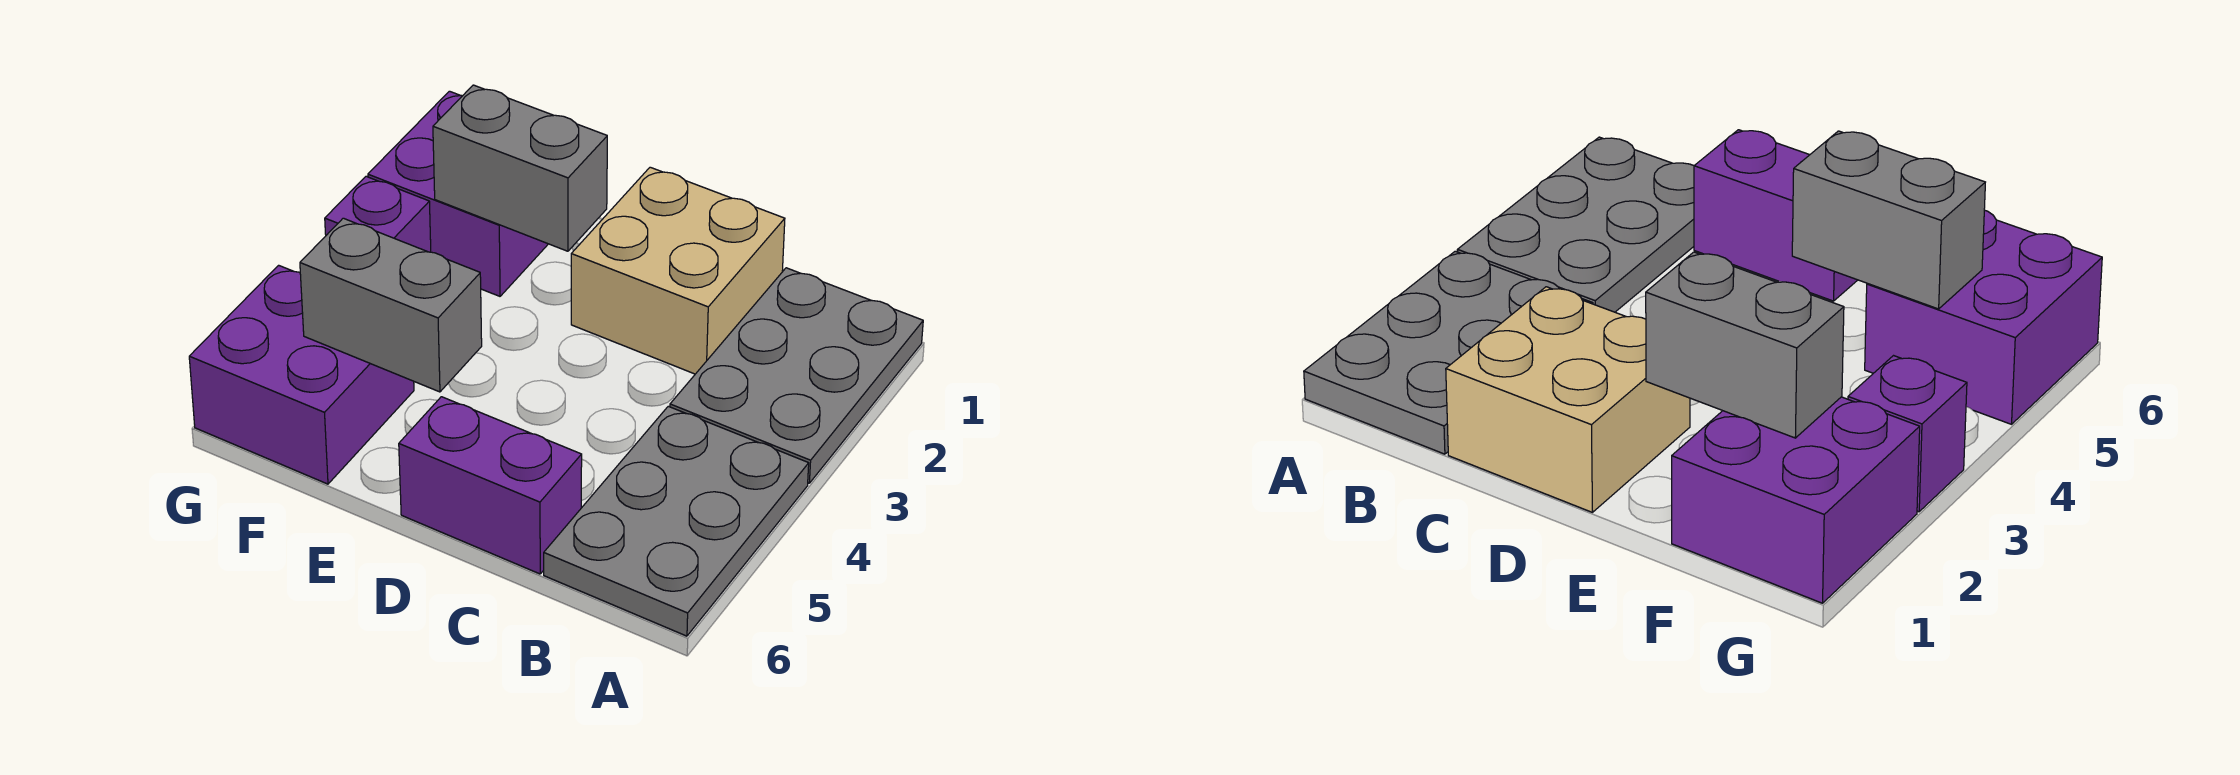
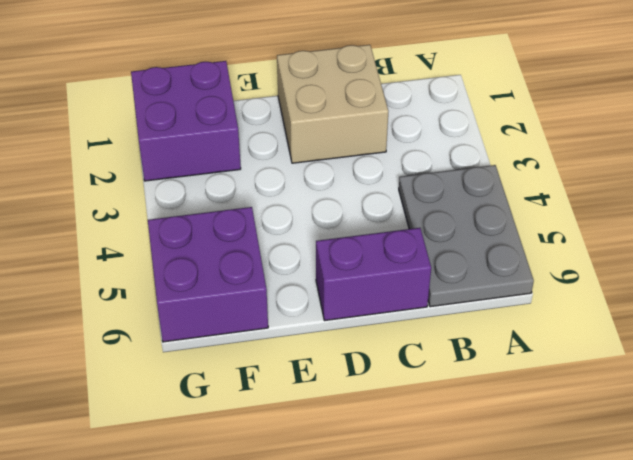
none -> grey plate A1:B3 level 1
none -> purple brick G3 level 1

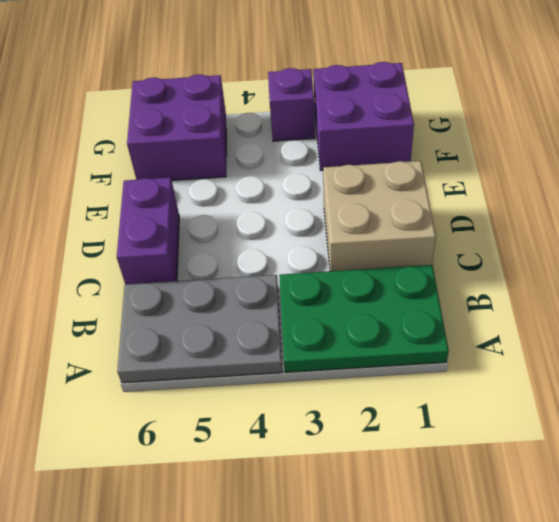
green plate A1:B3 level 1 -> grey plate A1:B3 level 1
none -> grey brick E2:F2 level 2
none -> grey brick E5:F5 level 2

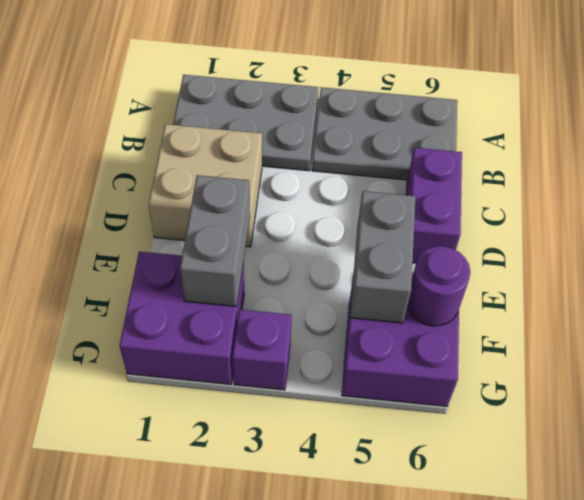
purple round brick F6 level 2 -> none

